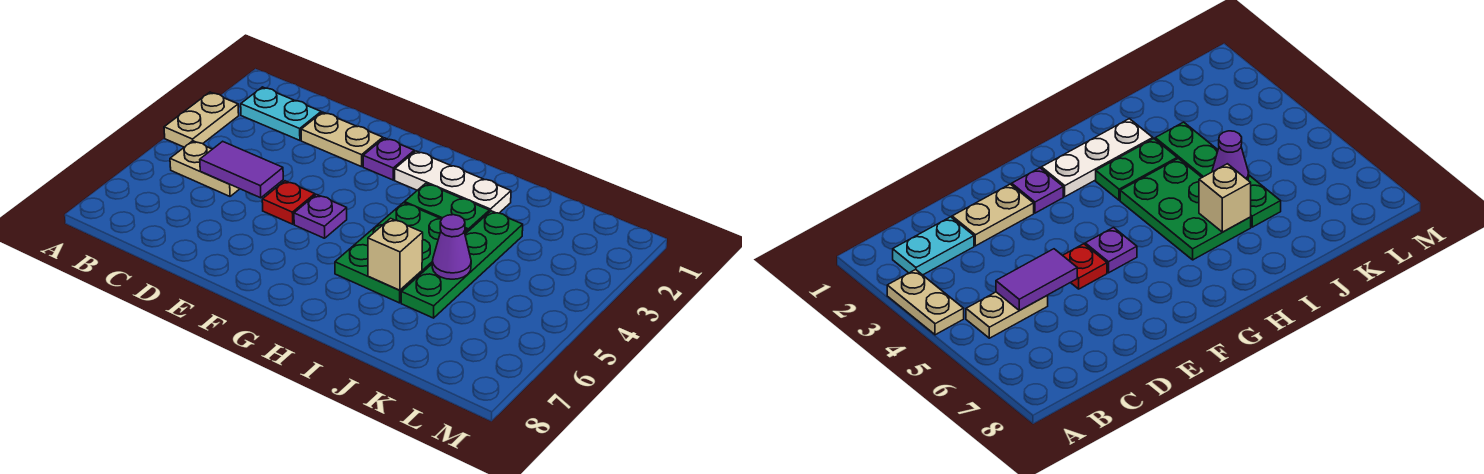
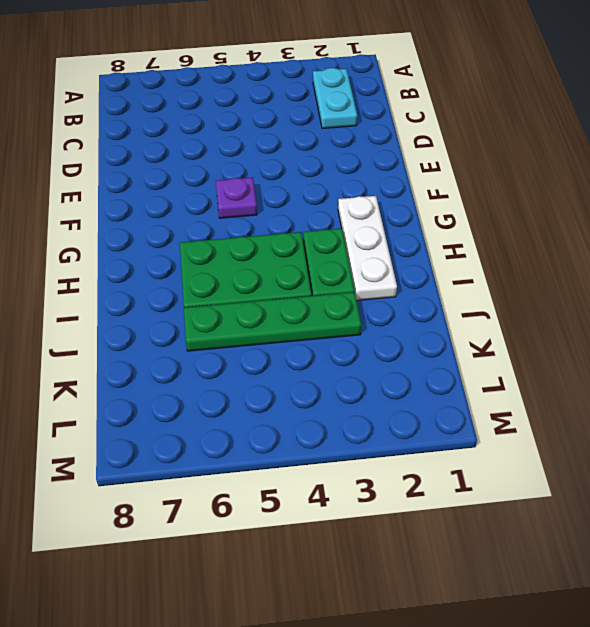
none -> tan plate A3:A4 level 1
none -> tan plate B5:C5 level 1
none -> tan plate D2:E2 level 1

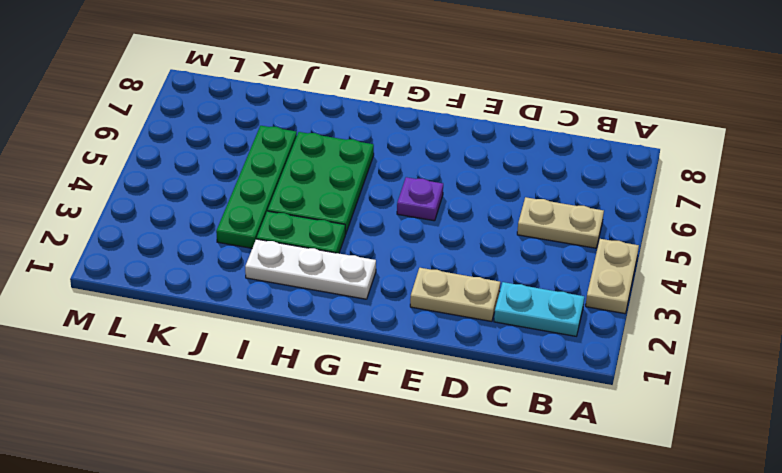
none -> red plate E5 level 1
none -> purple plate F2 level 1
none -> purple tile C5:D5 level 2

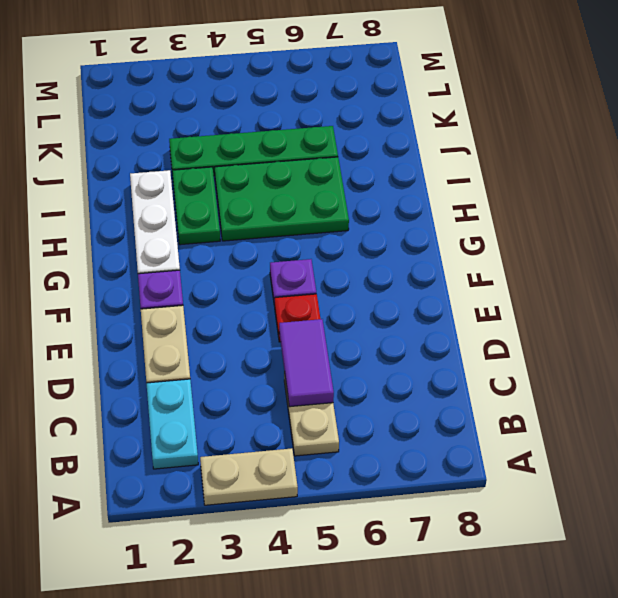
none -> tan brick I6 level 2
none -> purple cone J5 level 2

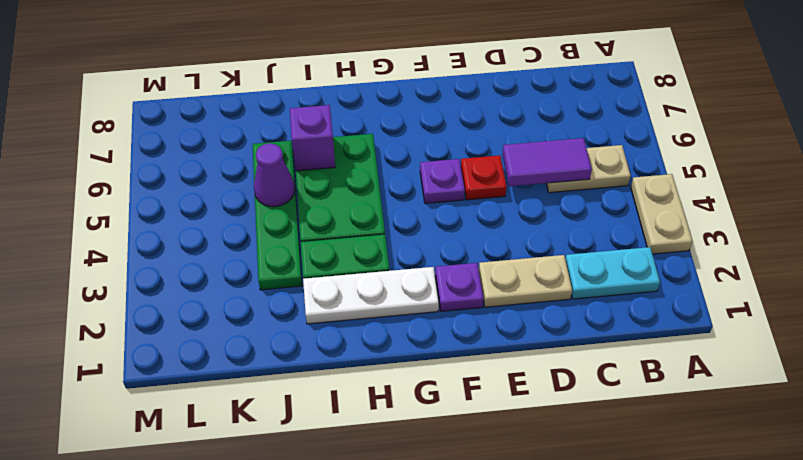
purple brick I6 level 2 -> tan brick I6 level 2

